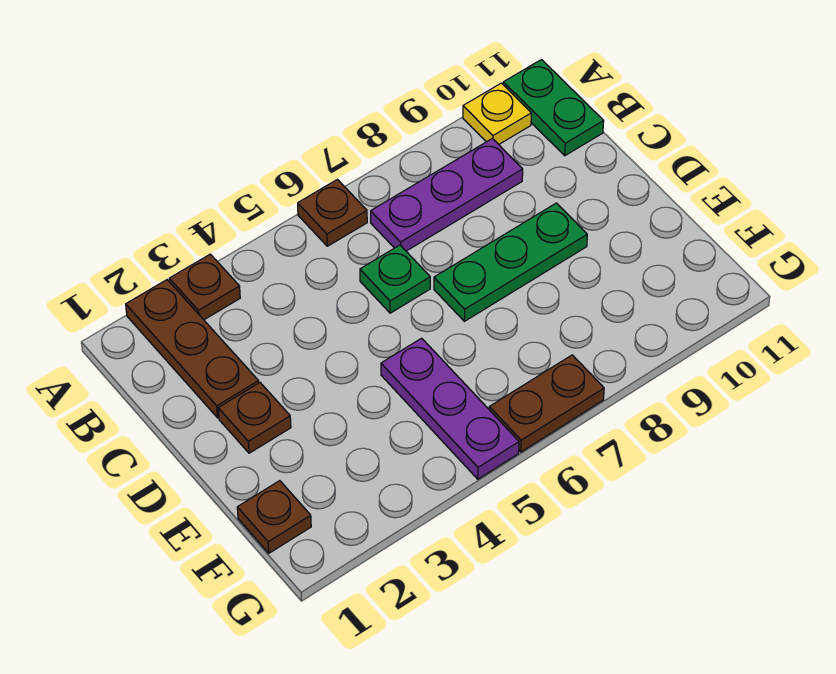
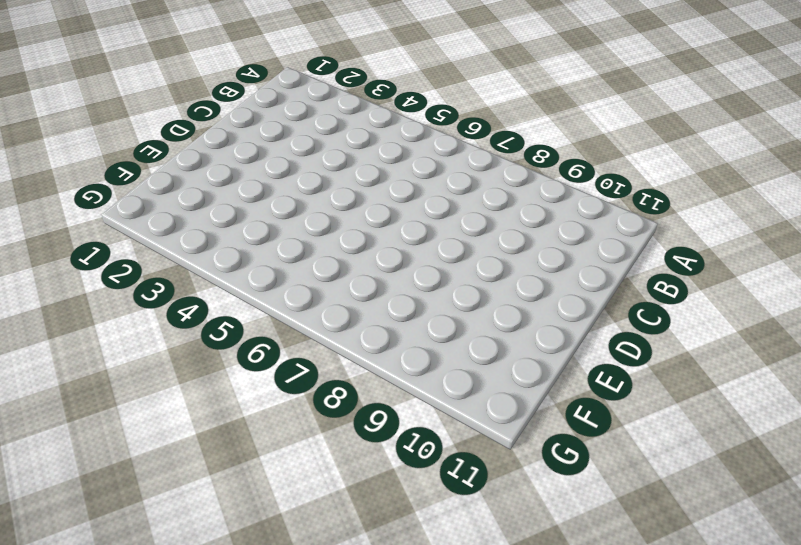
none -> brown plate A2:C2 level 1
none -> brown plate A3 level 1
none -> brown plate A6 level 1

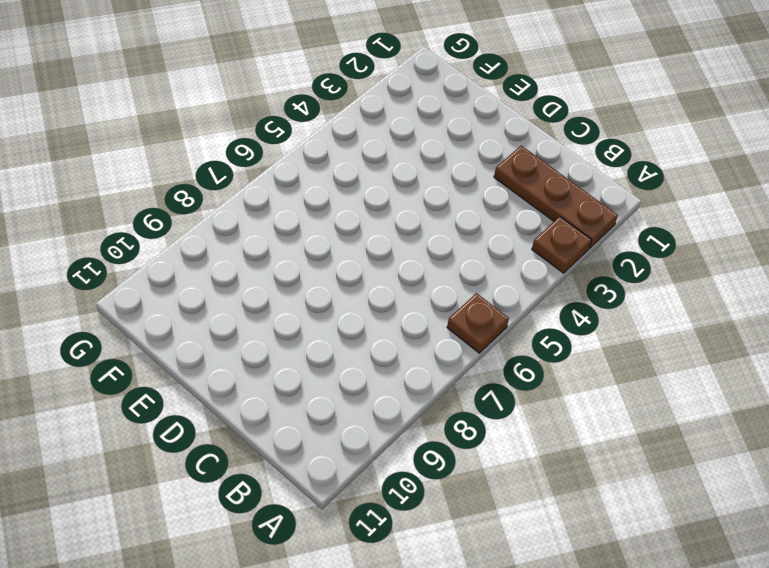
none -> yellow plate A10 level 1
none -> green plate A11:B11 level 1
none -> purple plate B7:B9 level 1

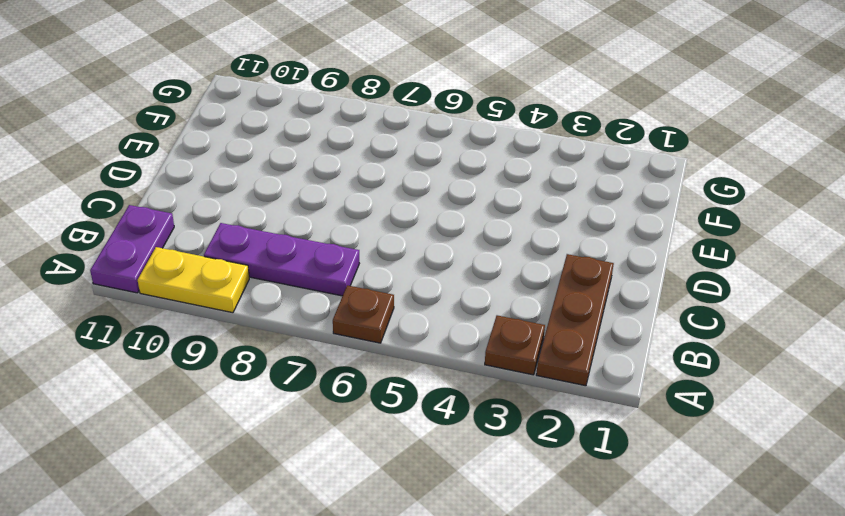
yellow plate A9:A10 level 1 -> yellow plate A10 level 1
purple plate A11:B11 level 1 -> green plate A11:B11 level 1
none -> green plate C6 level 1
none -> brown plate D2 level 1
none -> green plate D7:D9 level 1

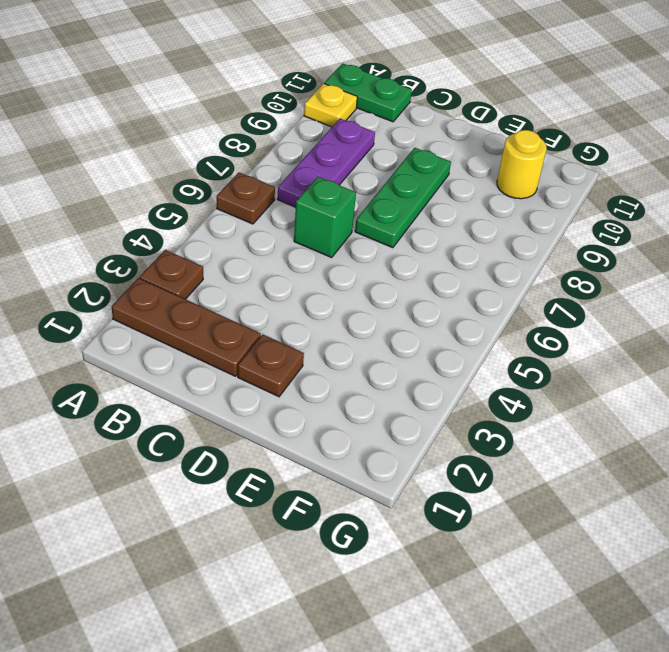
green brick C6 level 1 -> green plate C6 level 1
yellow round brick F10 level 1 -> none
none -> purple plate E5:G5 level 1
none -> brown plate F1 level 1
none -> brown plate G6:G7 level 1

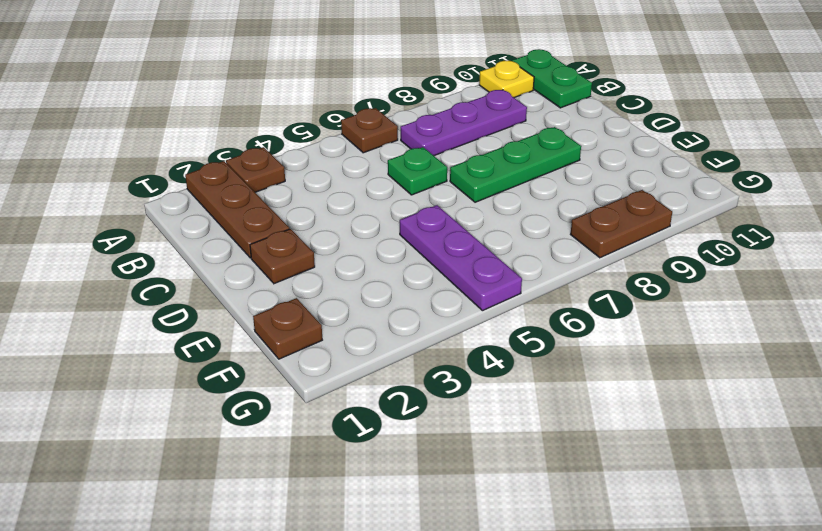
brown plate G8:G9 level 1 -> brown plate G6:G7 level 1

